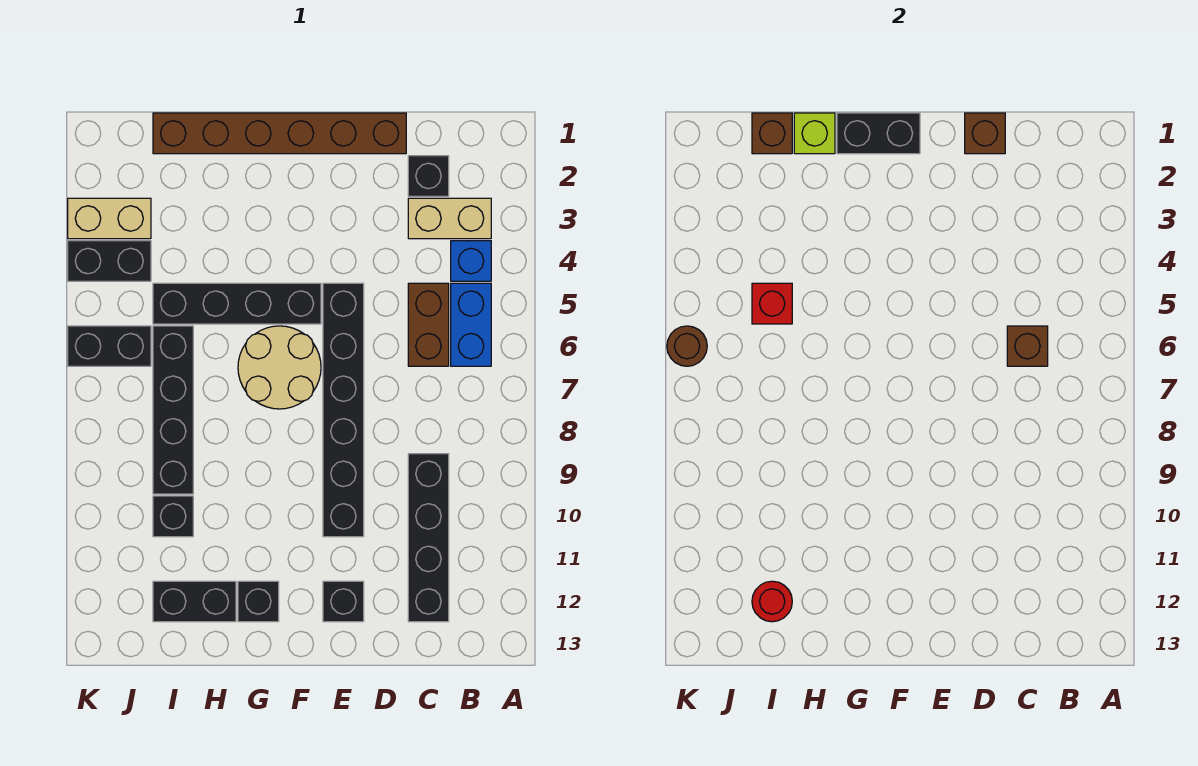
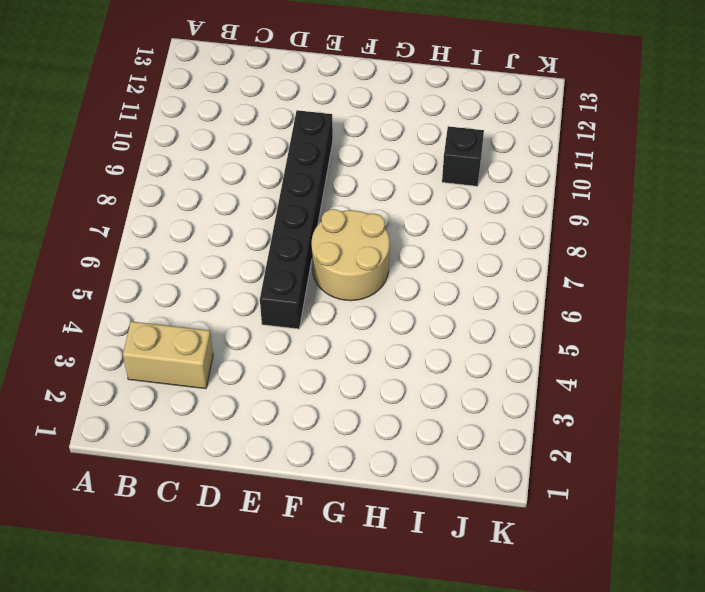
none -> blue brick B4 level 1
none -> blue brick B5:B6 level 1
none -> black brick C2 level 1

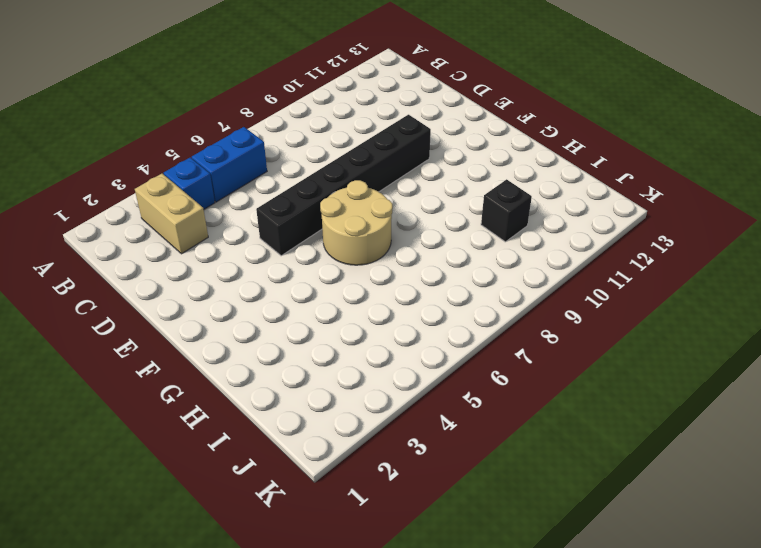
none -> black brick C2 level 1
none -> brown brick C5:C6 level 1
none -> black brick C9:C12 level 1

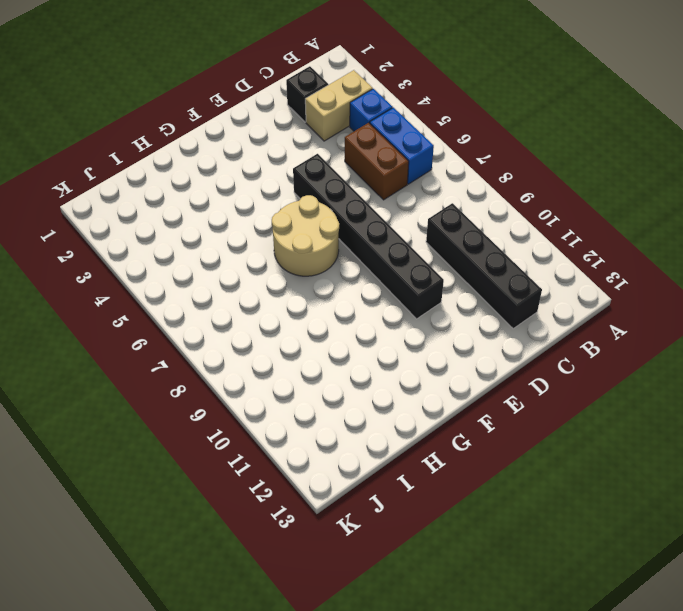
none -> brown brick D1:I1 level 1
none -> black brick E12 level 1
none -> black brick F5:I5 level 1

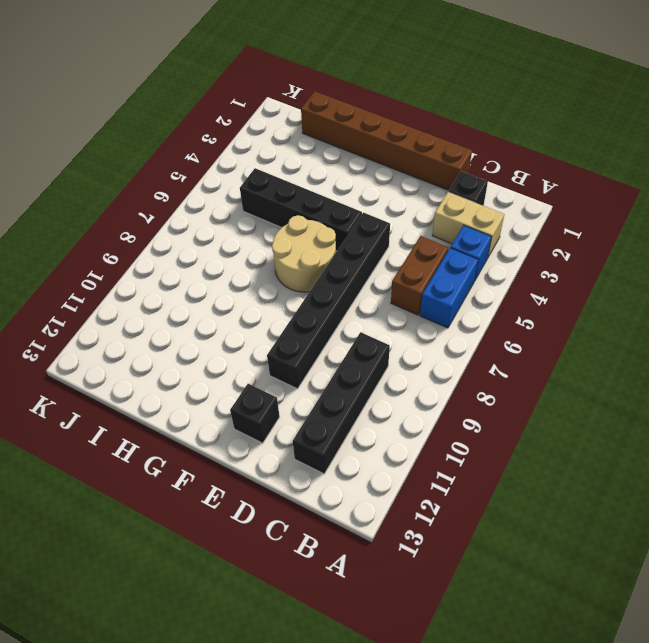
none -> black brick G12 level 1
none -> black brick H12:I12 level 1
none -> black brick I6:I9 level 1

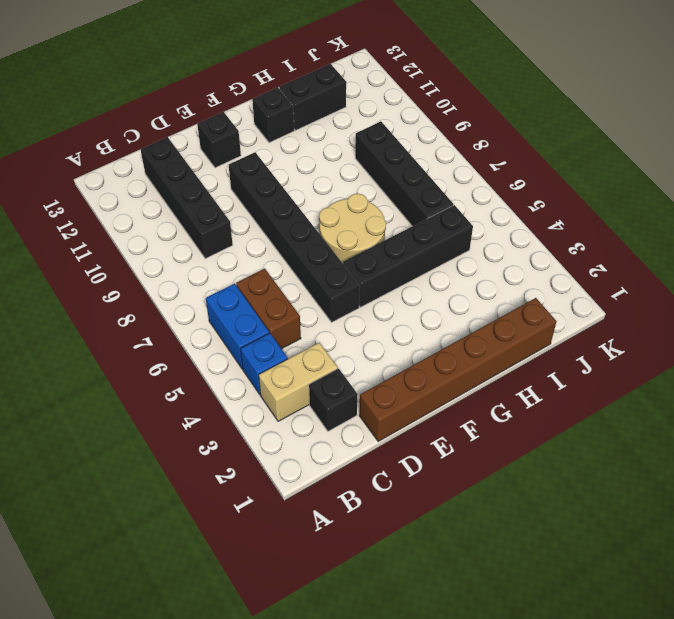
none -> black brick I10 level 1
none -> tan brick J3:K3 level 1
none -> black brick J4:K4 level 1

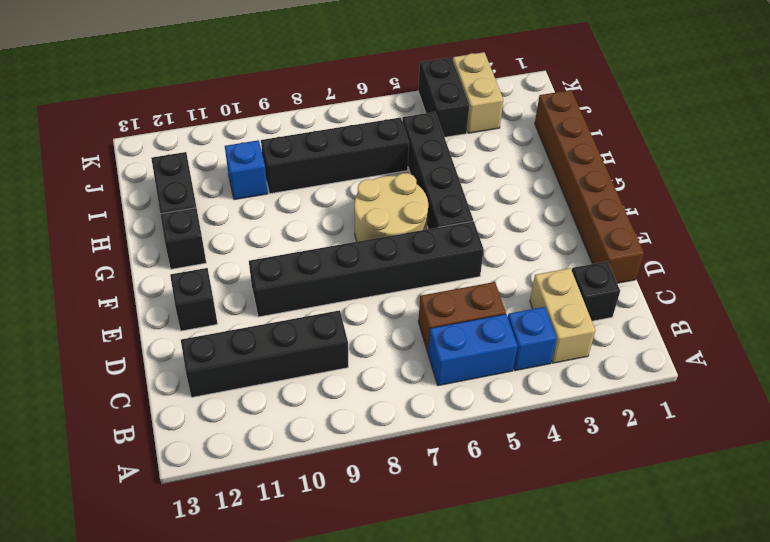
blue brick I10 level 1 -> black brick I10 level 1
none -> black brick J6:K6 level 1
none -> brown brick C6 level 2
none -> brown brick D1 level 2

